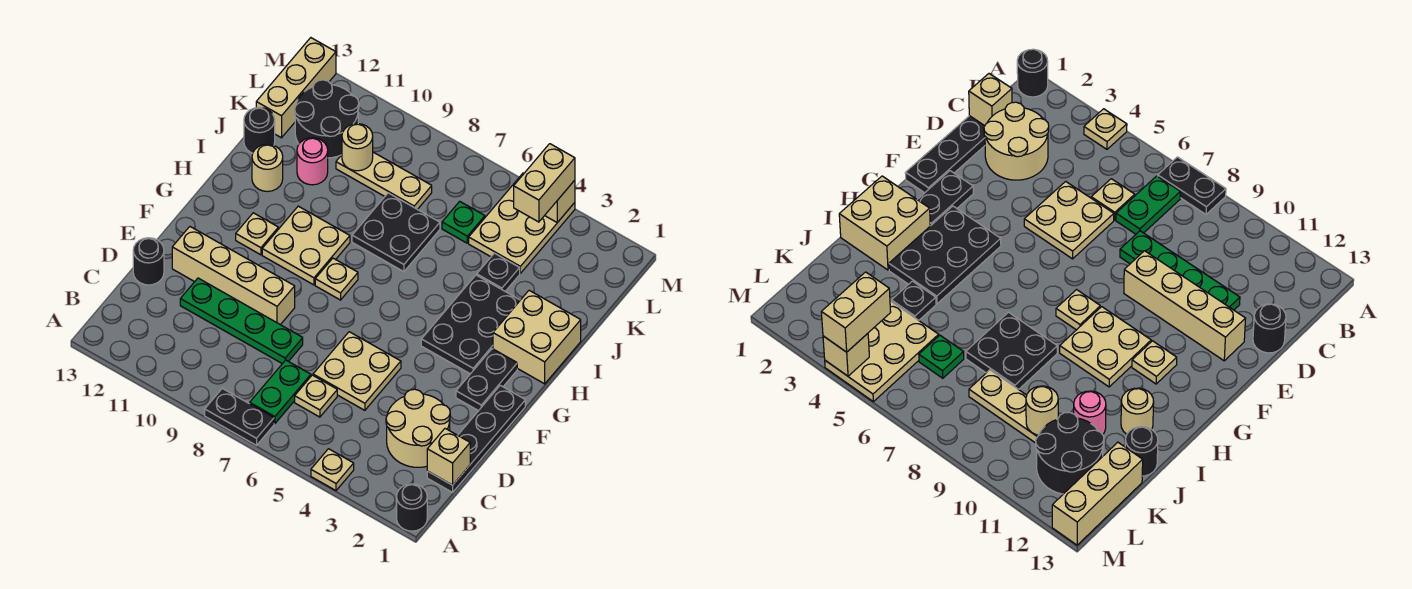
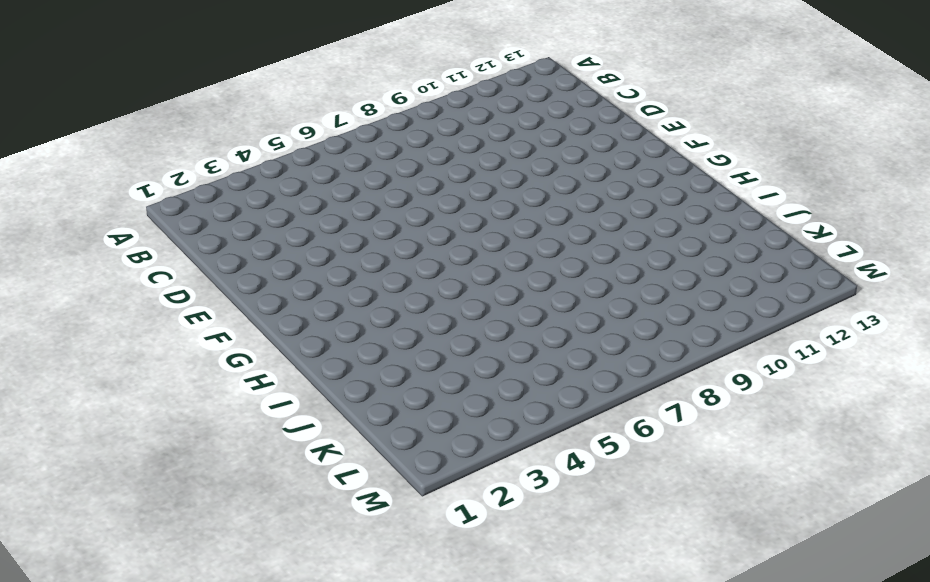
none -> black round brick A1 level 1
none -> tan plate A4 level 1
none -> black plate A7:A8 level 1
none -> green plate B7:C7 level 1

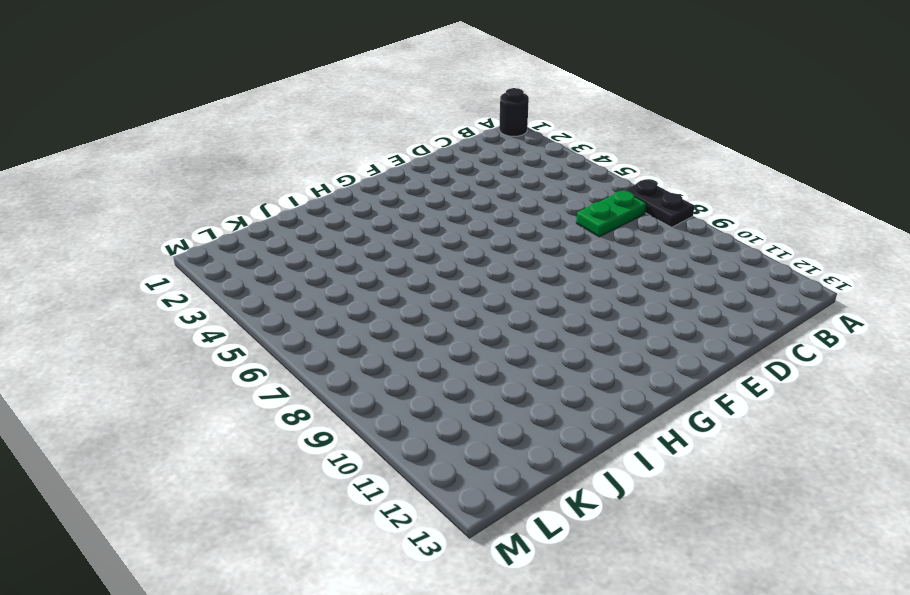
none -> tan plate A4 level 1
none -> black plate C1:F1 level 1
none -> tan round brick C2:D3 level 1
none -> tan plate C6 level 1

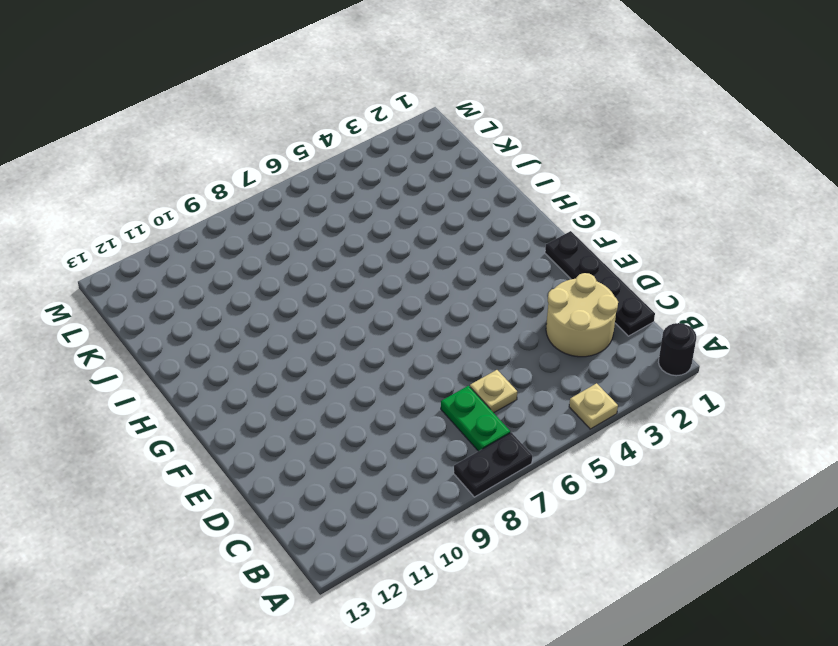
none -> tan plate D5:E6 level 1
none -> green plate D8:D11 level 1
none -> black round brick D13 level 1
none -> tan brick E9:E12 level 1

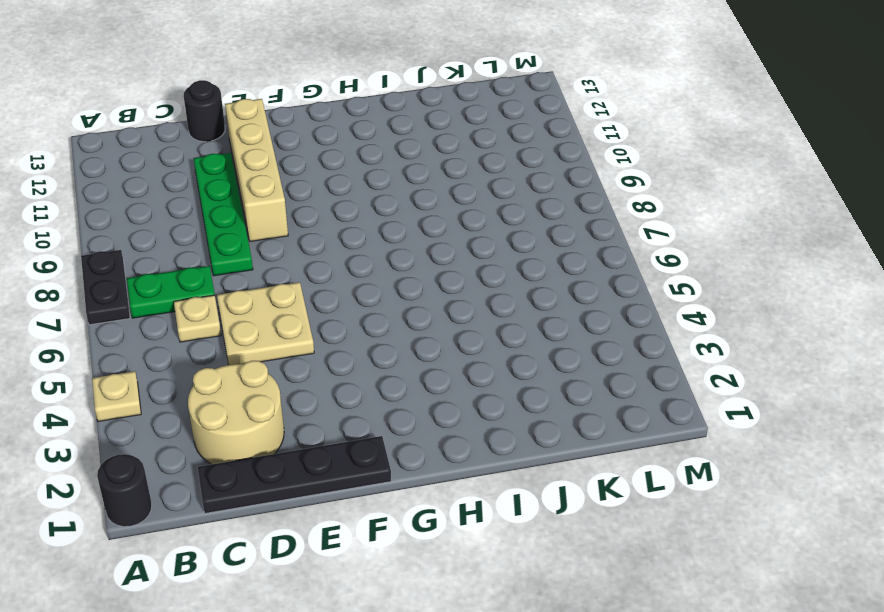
none -> black plate F2:G2 level 1
none -> black plate G3:I4 level 1
none -> tan plate G8 level 1
none -> tan plate G9:H10 level 1

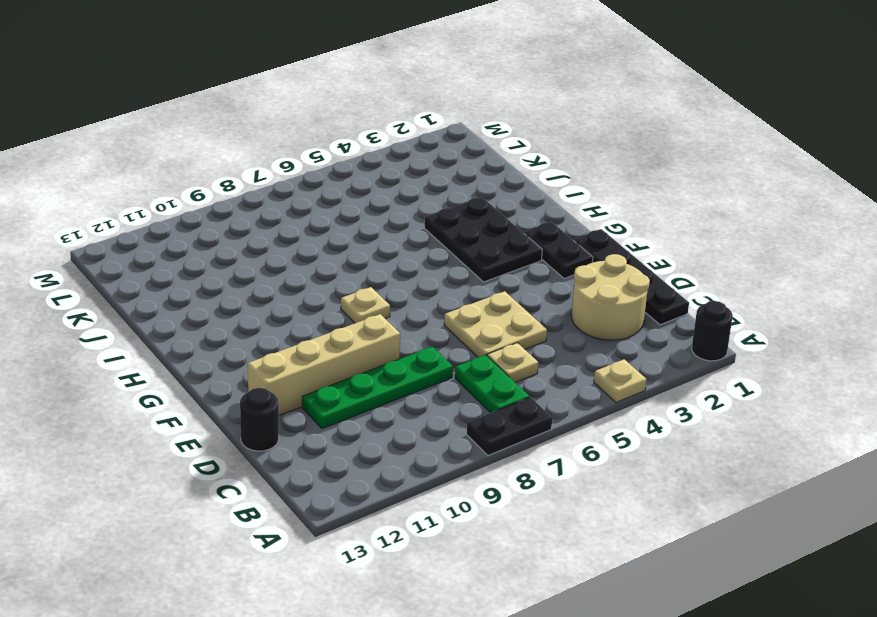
none -> tan plate G9:H10 level 1
none -> tan plate G11 level 1
none -> tan brick H1:I2 level 1
none -> black plate I7:J8 level 1

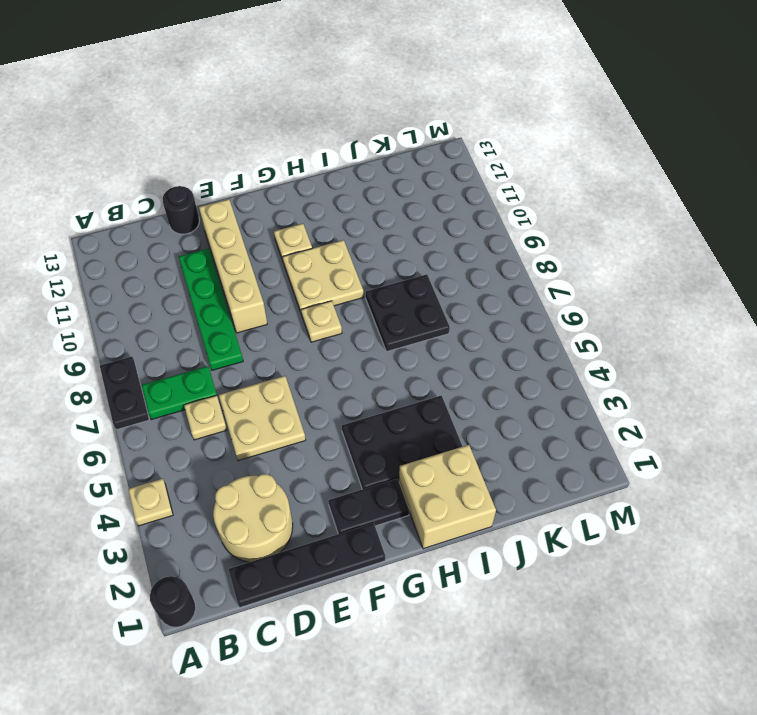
none -> tan round brick I12 level 1
none -> black plate J4 level 1
none -> pink round brick J11 level 1
none -> black round brick J13 level 1

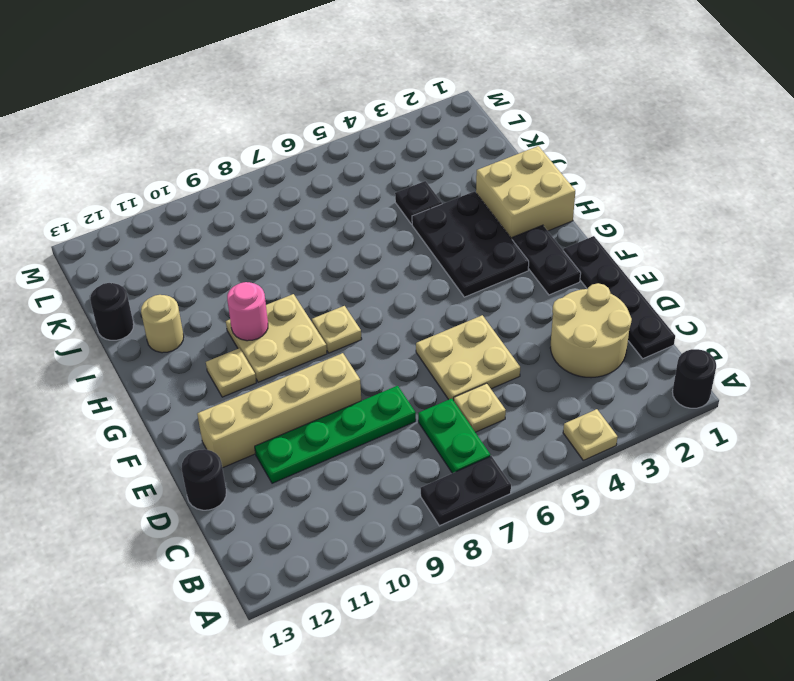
pink round brick H10 level 2 -> pink round brick J11 level 1
none -> black plate I7:J8 level 1
none -> tan plate K4:M5 level 1
none -> green plate K6 level 1
none -> tan plate K8:K10 level 1

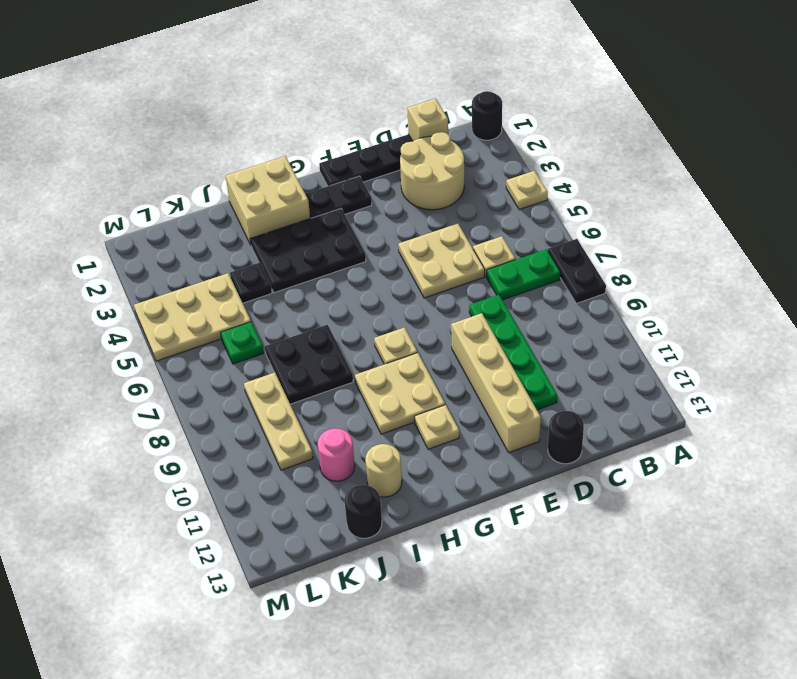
none -> black round brick K11:L12 level 1
none -> tan brick K13:M13 level 1
none -> tan round brick K10 level 2
none -> tan brick M4 level 2

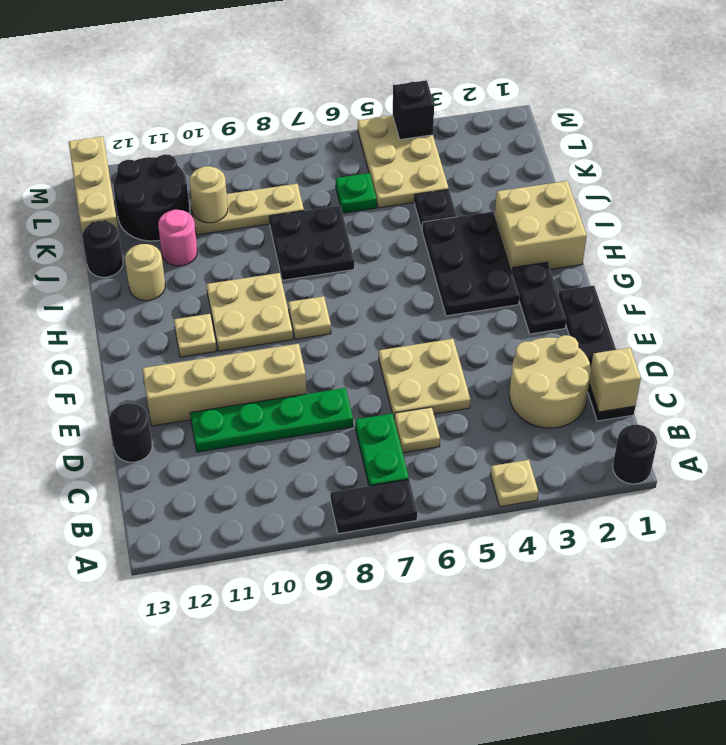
black brick M4 level 2 -> tan brick M4 level 2
none -> tan brick L4:M4 level 3

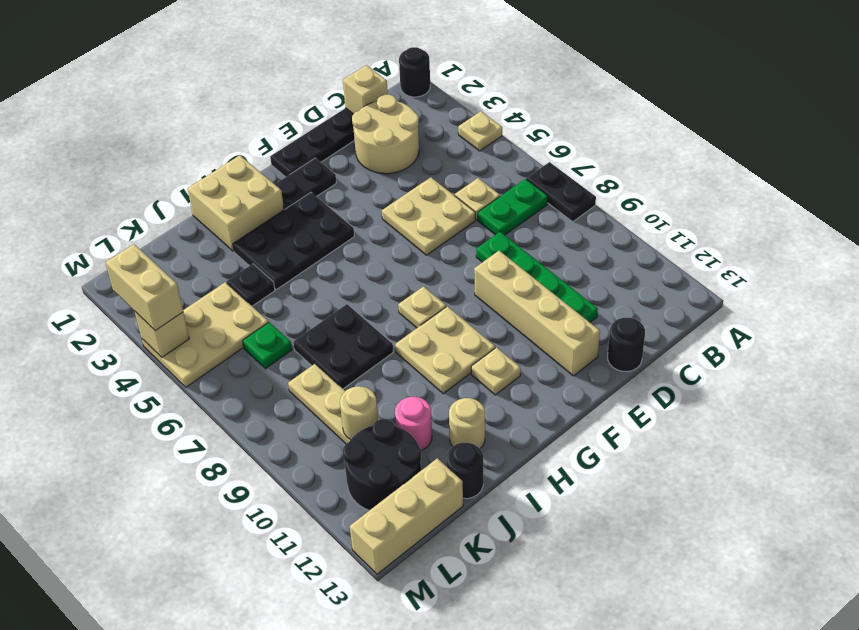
tan brick M3:M4 level 3 -> tan brick L4:M4 level 3

